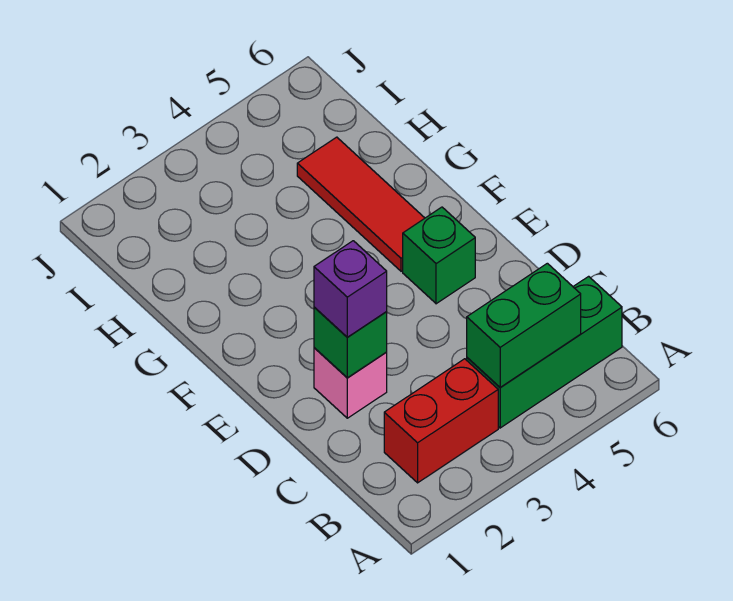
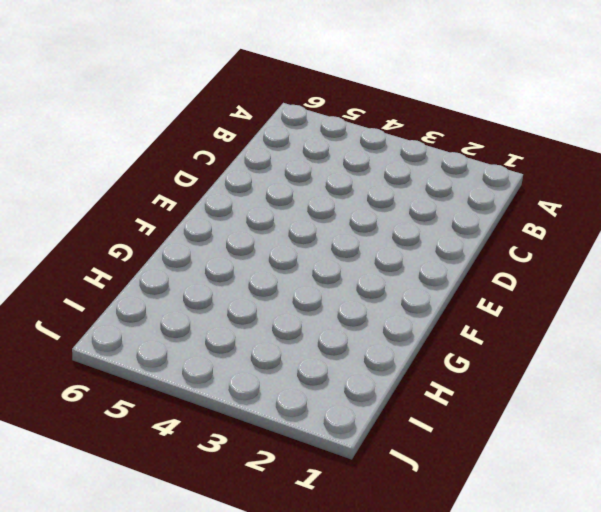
none -> red brick B2:B3 level 1
none -> green brick B4:B6 level 1

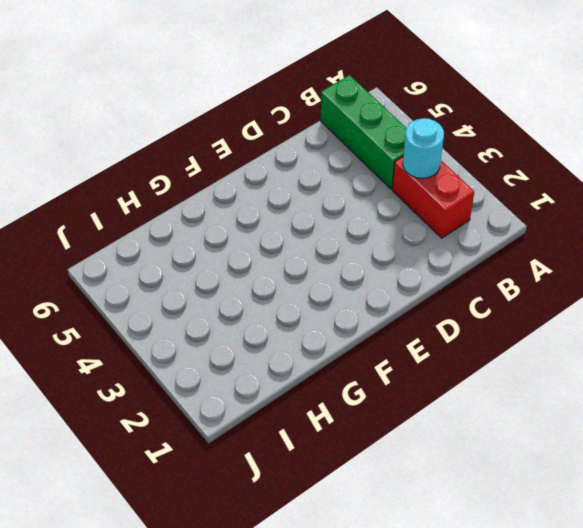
cyan round brick B3 level 2 -> none
none -> pink brick D2 level 1
none -> green brick E5 level 1

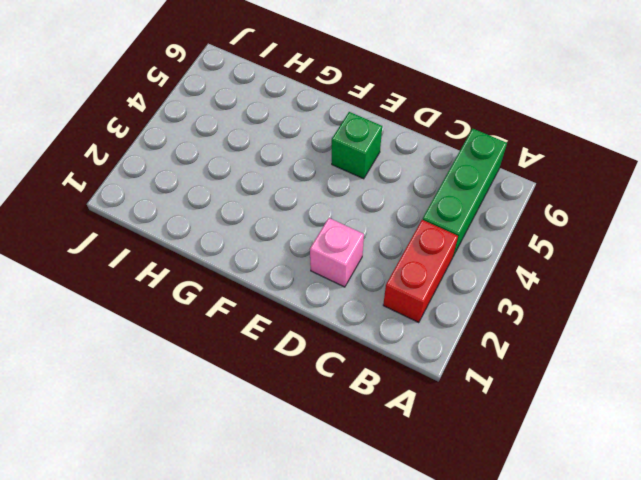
none -> red tile F5:H5 level 1
none -> green brick B4:B5 level 2

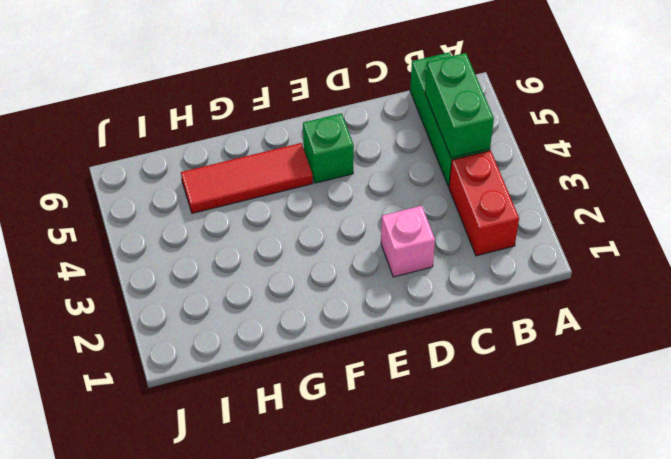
none -> green brick D2 level 2
none -> purple brick D2 level 3

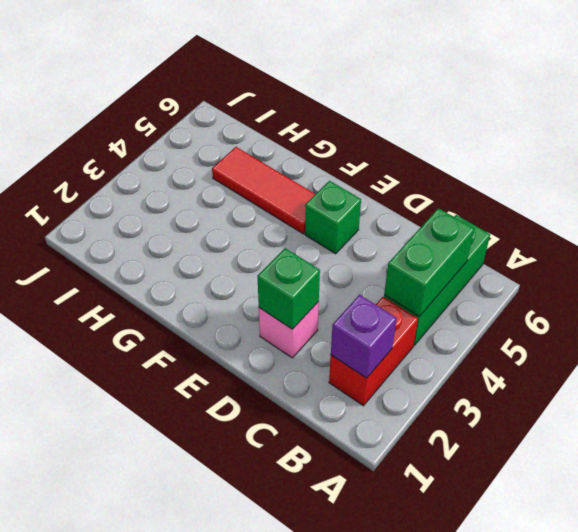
purple brick B2 level 2 -> purple brick D2 level 3

